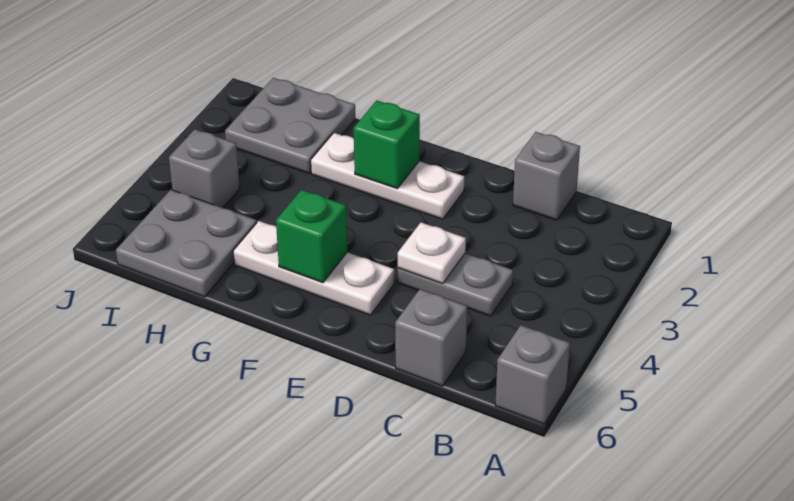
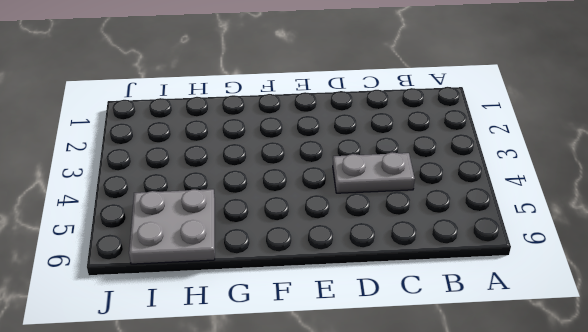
none -> grey brick A6 level 1
none -> grey brick C1 level 1
none -> grey brick C6 level 1

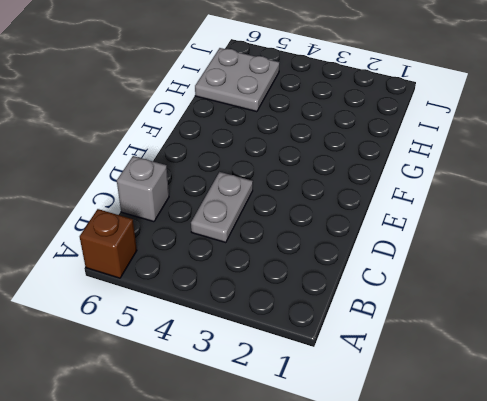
brown brick A6 level 1 -> grey brick A6 level 1
none -> grey brick C1 level 1
none -> white plate E2:G2 level 1
none -> white plate E5:G5 level 1

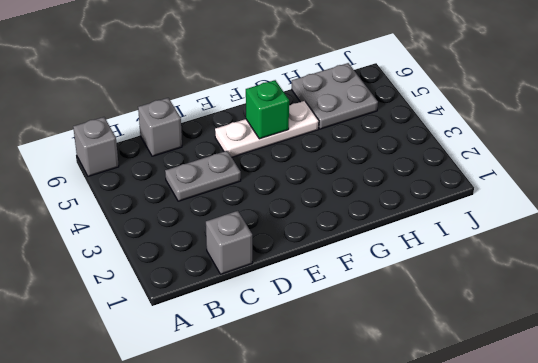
none -> white plate E2:G2 level 1
none -> grey plate H1:I2 level 1
none -> grey brick I4 level 1

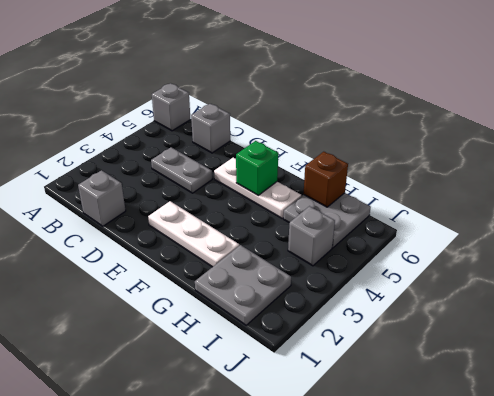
brown brick H6 level 2 -> none
none -> white plate D4 level 2
none -> green brick F2 level 2

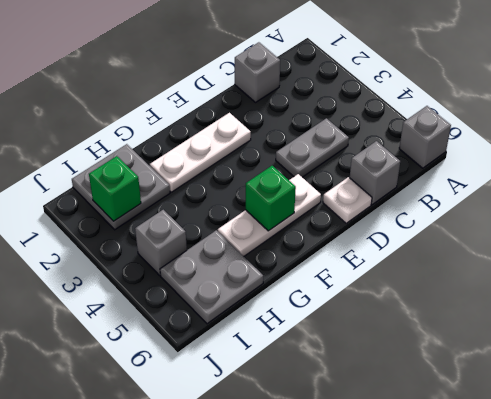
white plate D6 level 1 -> white plate D4 level 2
green brick I2 level 2 -> green brick F2 level 2

